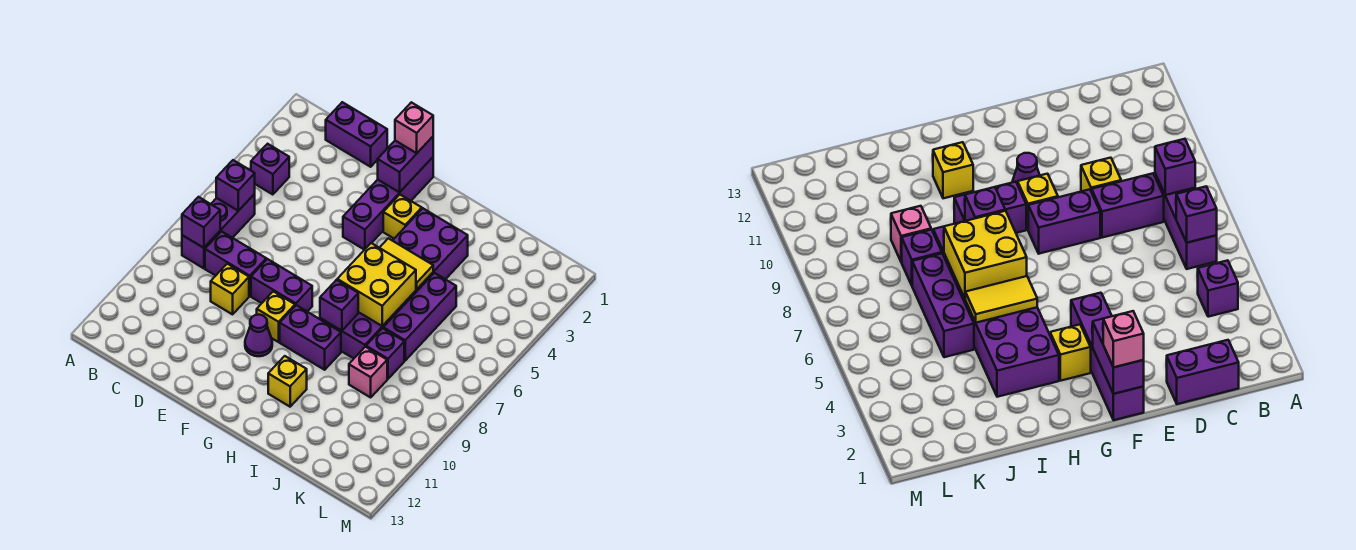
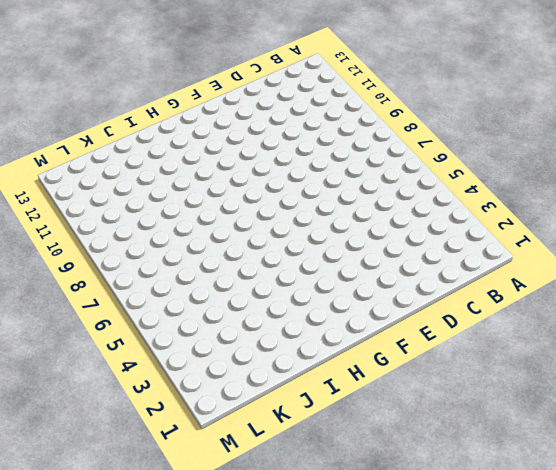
none -> purple brick B4 level 1
none -> purple brick B6:B8 level 1
none -> purple brick C1:D1 level 1

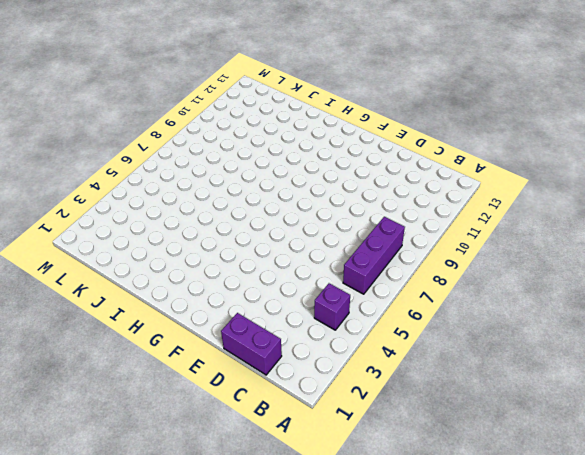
none -> purple brick C8:D8 level 1
none -> yellow brick D9 level 1
none -> purple brick E8:F8 level 1

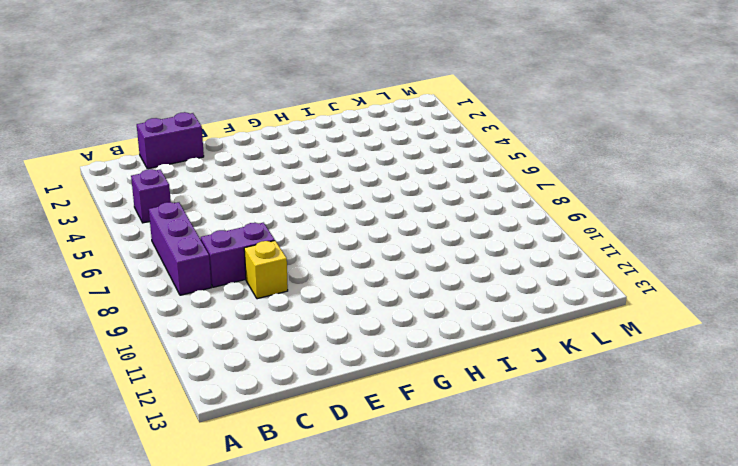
none -> purple brick E8:F8 level 1
none -> purple brick F1:F4 level 1
none -> yellow brick F9 level 1

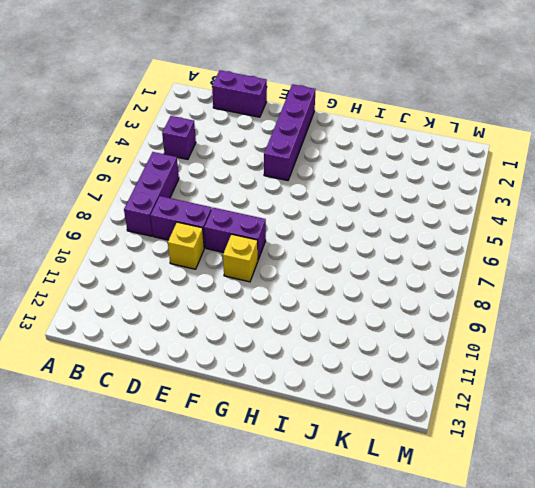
none -> purple cone F10 level 1
none -> yellow brick G3 level 1
none -> purple brick G9:H9 level 1

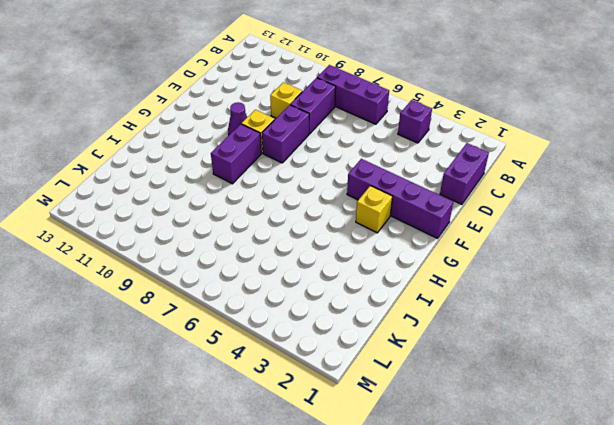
none -> purple brick H3:I8 level 1
none -> yellow brick H11 level 1
none -> purple brick J5:J7 level 1

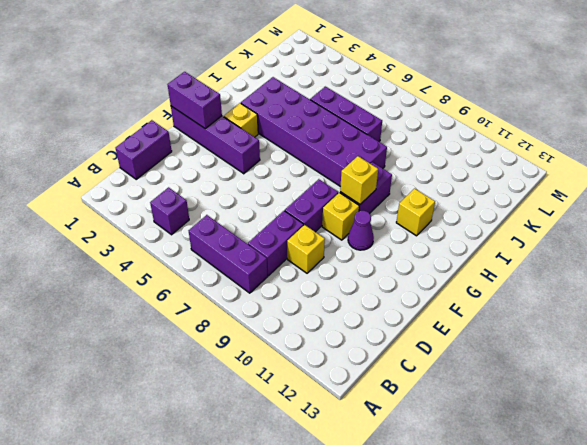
yellow brick G9 level 2 -> none
none -> purple brick J8 level 1
none -> pink brick J9 level 1
none -> purple brick B6 level 2

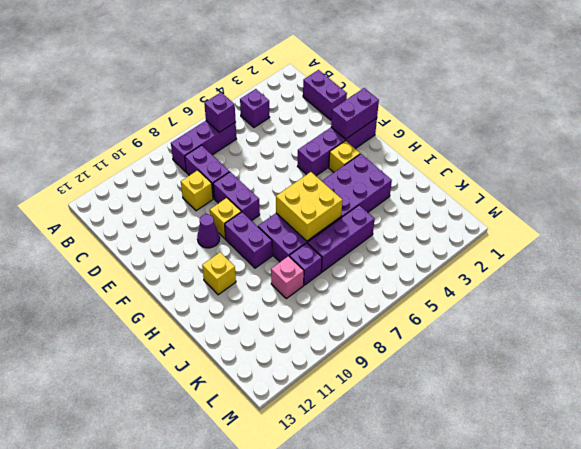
none -> purple brick B8 level 2
none -> yellow tile H5:I5 level 2
none -> purple brick H8 level 2

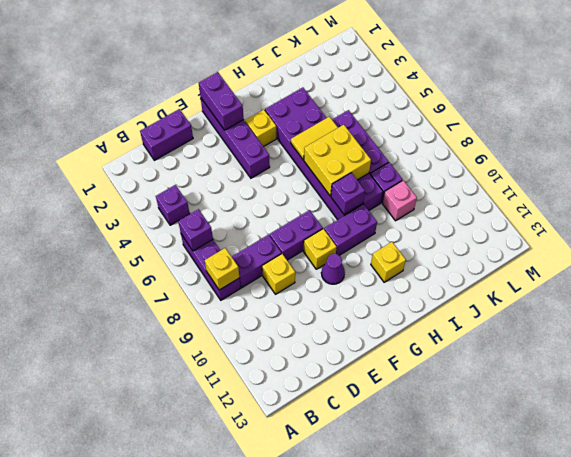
yellow brick B8 level 2 -> purple brick B8 level 2
none -> pink brick F1 level 3

